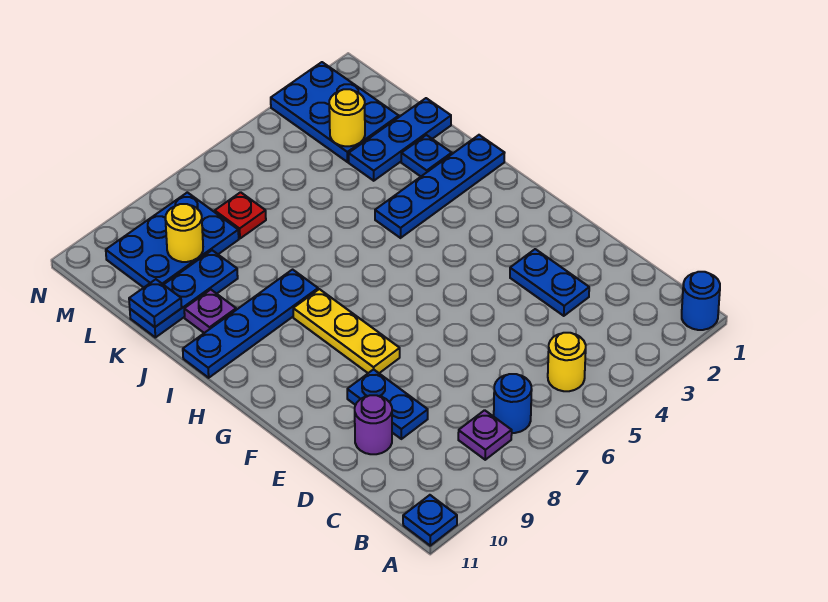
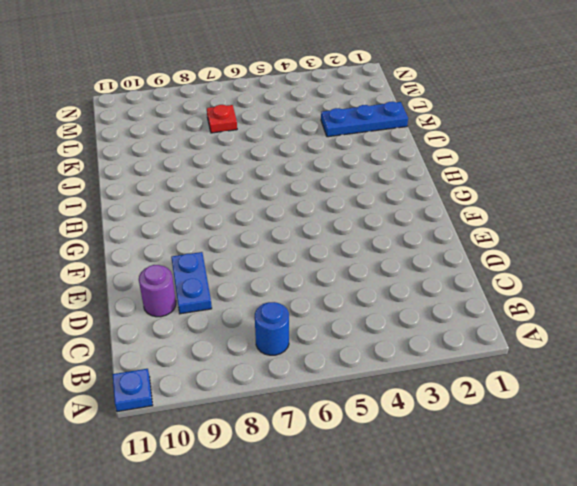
none -> blue round brick A1 level 1
none -> yellow round brick B5 level 1
none -> purple plate B8 level 1

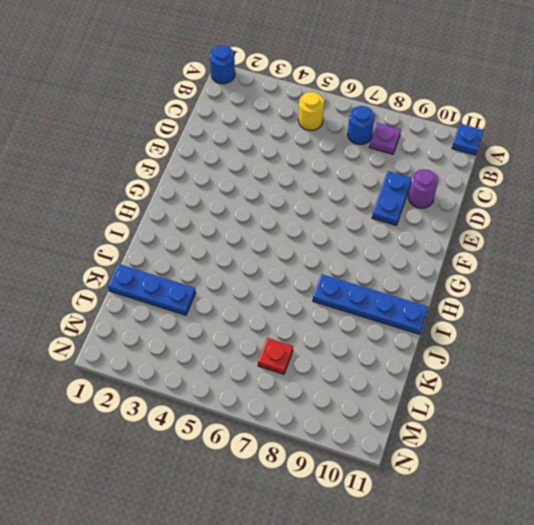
none -> blue plate D3:E3 level 1
none -> yellow plate F8:H8 level 1
none -> blue plate I1:I4 level 1

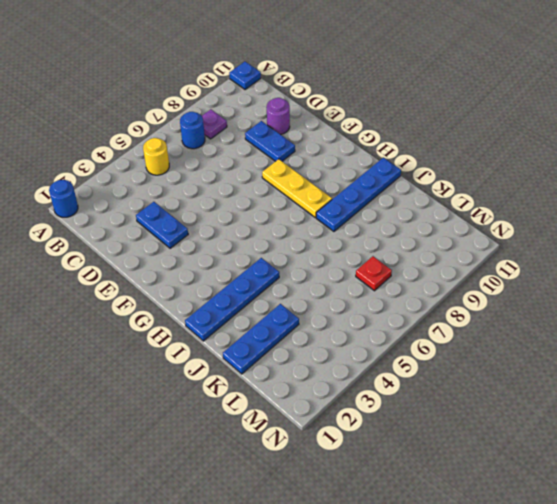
none -> blue plate J2 level 1
none -> purple plate J10 level 1
none -> blue plate K9:K11 level 1

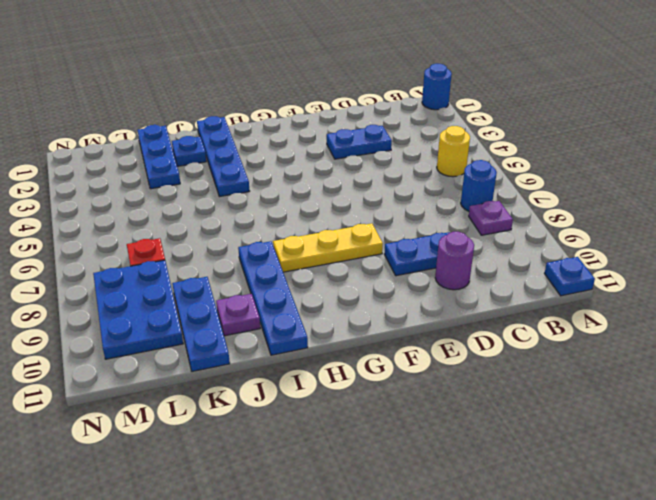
none -> blue plate L2:N3 level 1
none -> blue plate K11 level 2
none -> yellow round brick L3 level 2

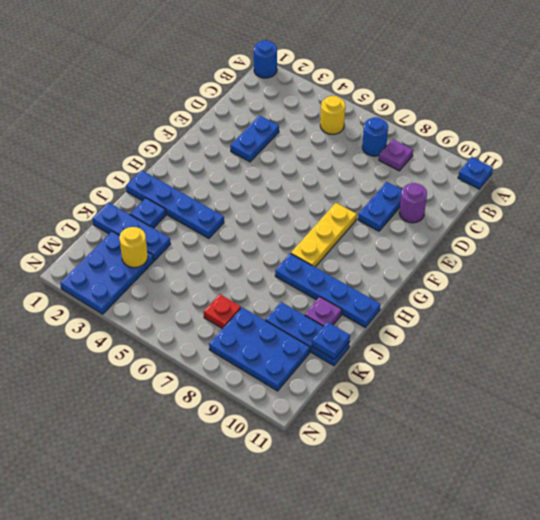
none -> yellow round brick L9 level 2

